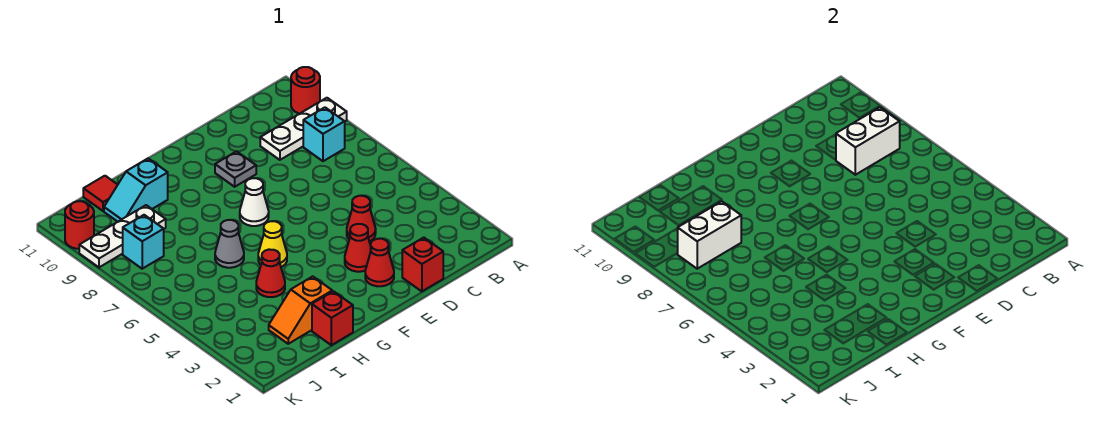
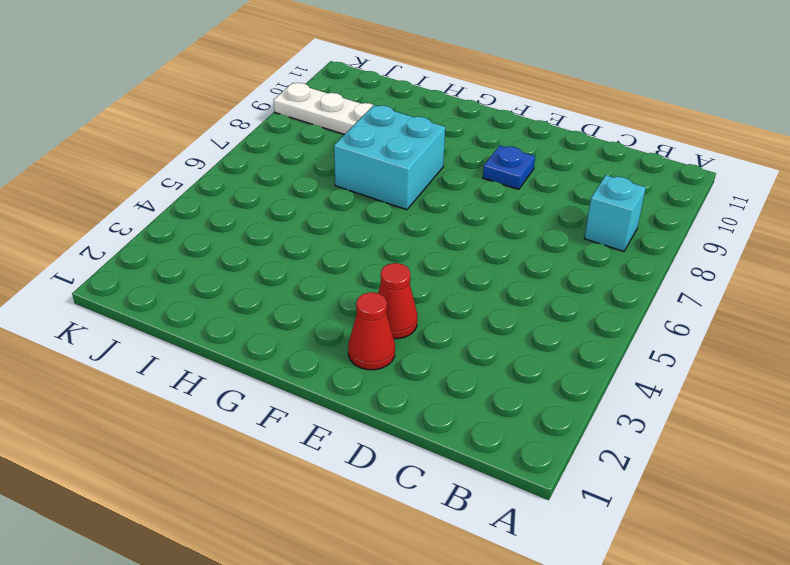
blue plate E9 level 1 -> grey plate E9 level 1
cyan brick G7:H8 level 1 -> none
none -> white plate A9:C9 level 1
none -> red round brick A10 level 1
none -> red brick D1 level 1

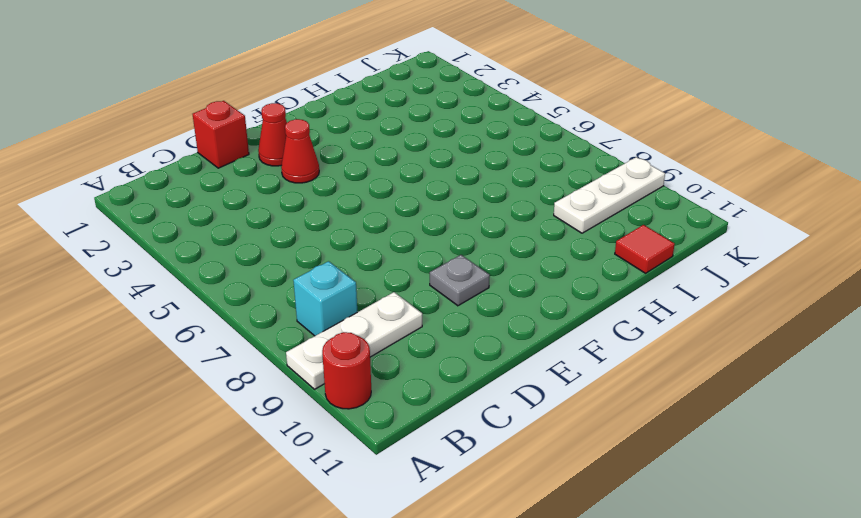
none -> red cone D4 level 1
none -> white cone F7 level 1
none -> yellow cone G5 level 1

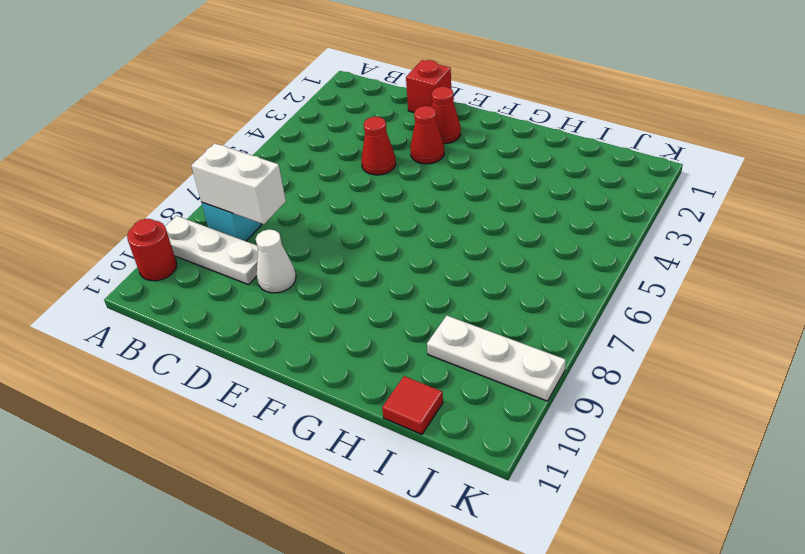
white cone D9 level 1 -> white cone F7 level 1
none -> grey plate E9 level 1
none -> yellow cone G5 level 1
none -> red brick H1 level 1

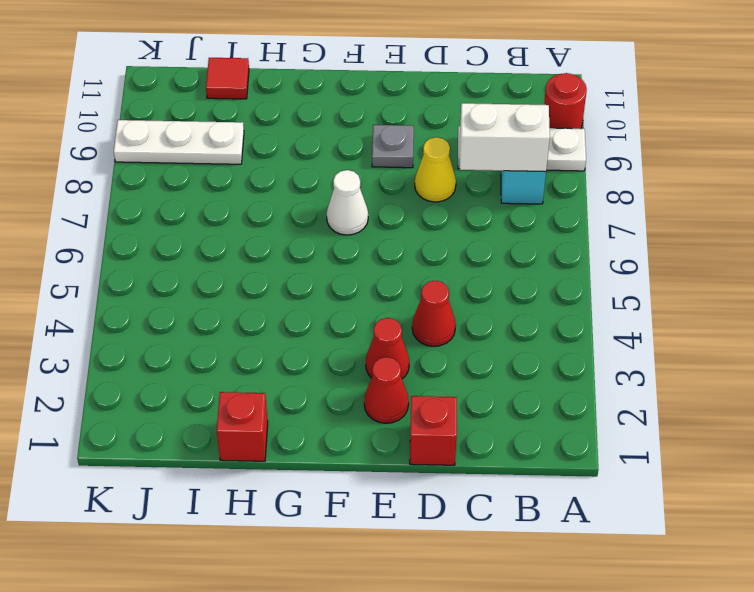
yellow cone D8 level 1 -> yellow cone G5 level 1
none -> orange slope H2:I2 level 1 top H
none -> red cone H4 level 1
none -> grey cone H6 level 1

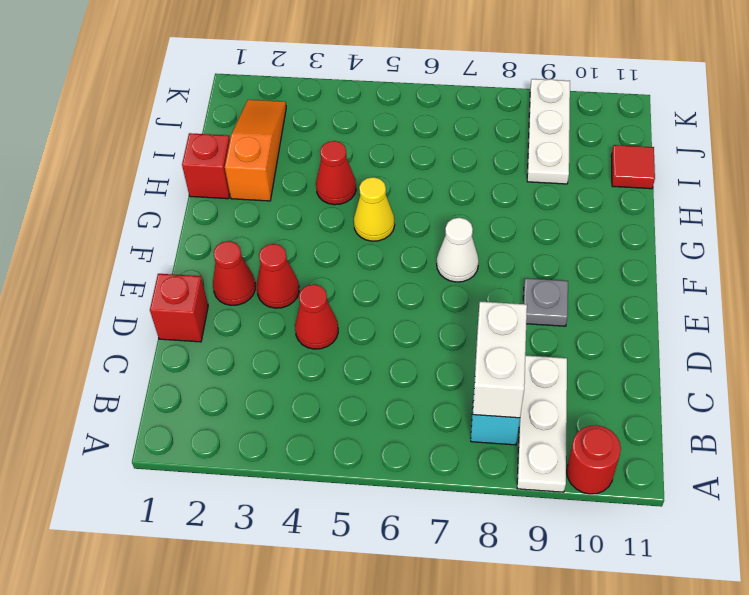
orange slope H2:J2 level 1 top H -> orange slope H2:I2 level 1 top H
none -> grey cone H6 level 1
none -> cyan slope H10:I10 level 1 top H
none -> cyan brick J8 level 1

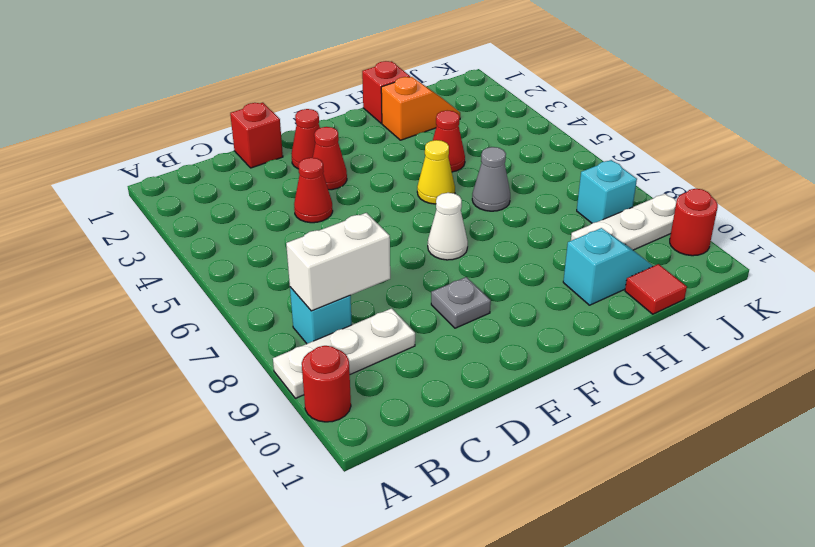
none -> white brick I8:J8 level 2

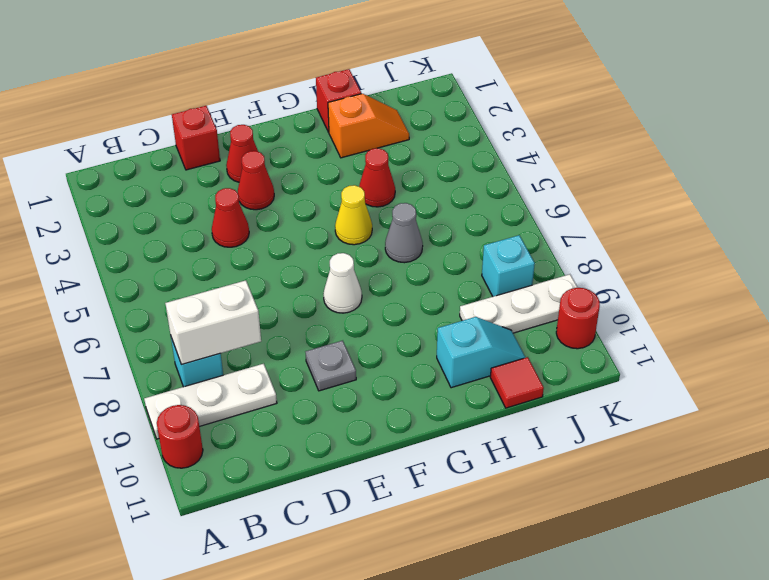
none -> white brick I8:J8 level 2

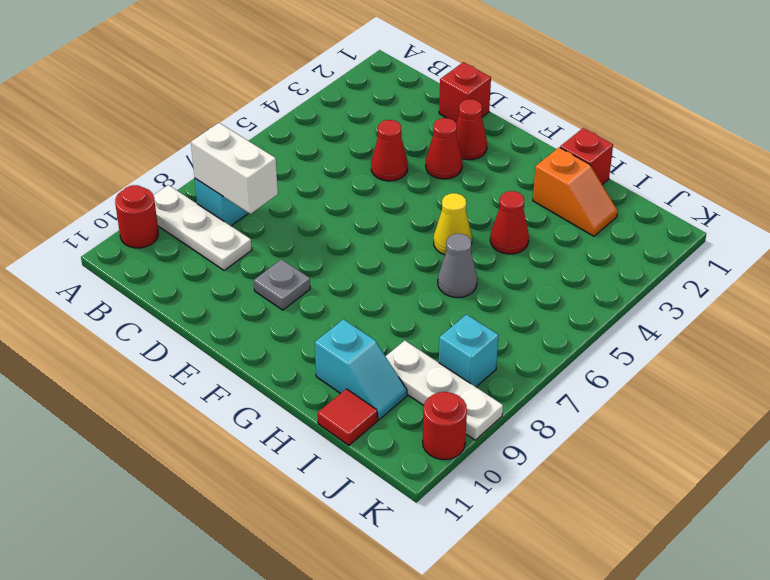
none -> white cone F7 level 1
none -> white brick I8:J8 level 2

